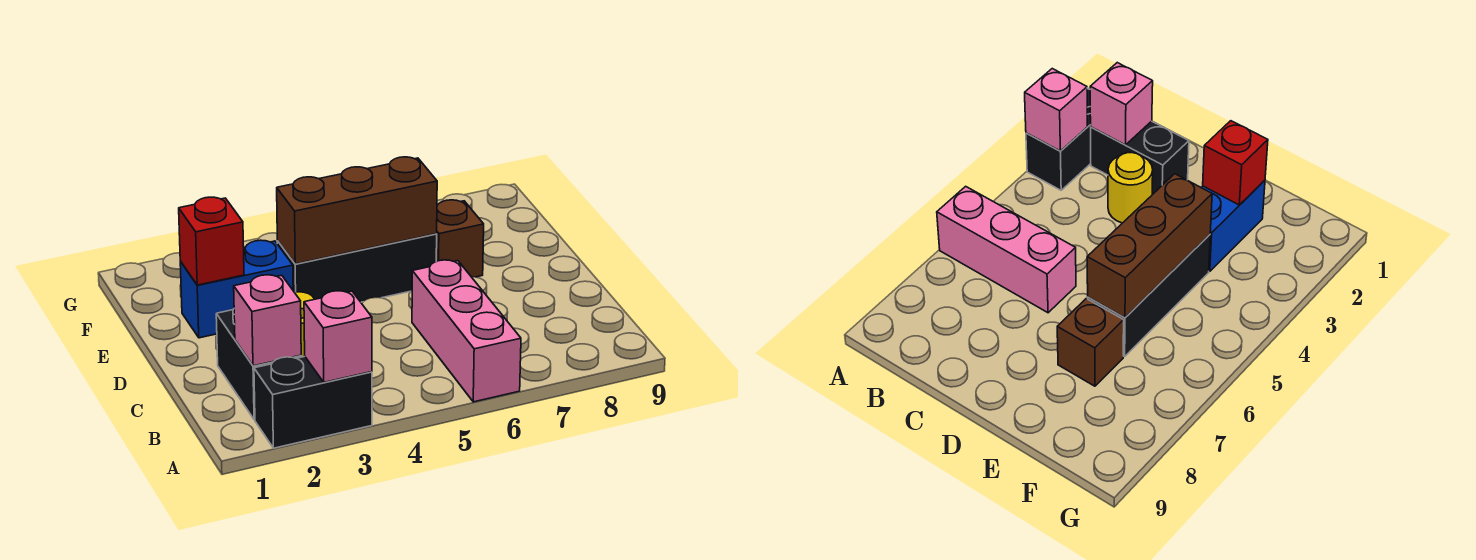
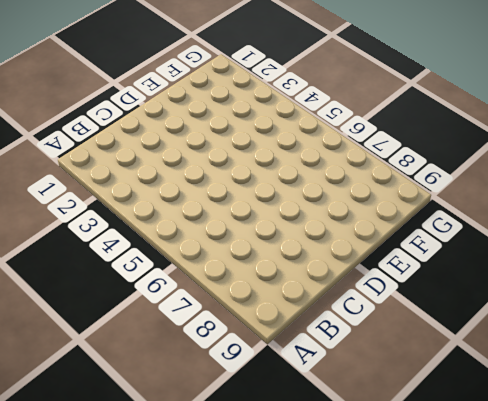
none -> black brick A2:A3 level 1
none -> pink brick A6:C6 level 1

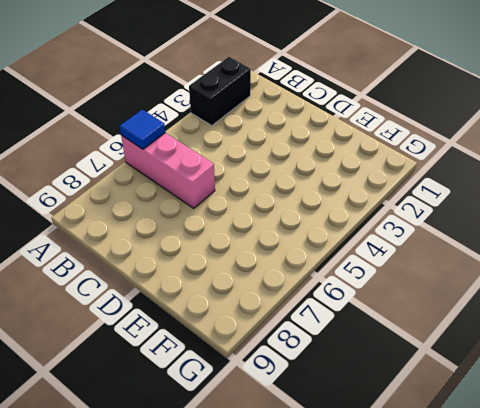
blue tile A6 level 2 -> none
none -> black brick B2:C2 level 1
none -> yellow round brick C3 level 1

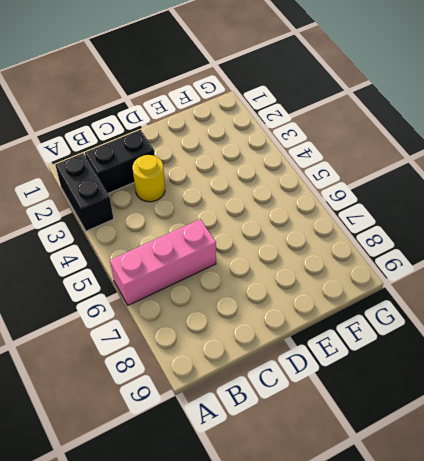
none -> blue brick E2:E3 level 1
none -> black brick E4:E6 level 1

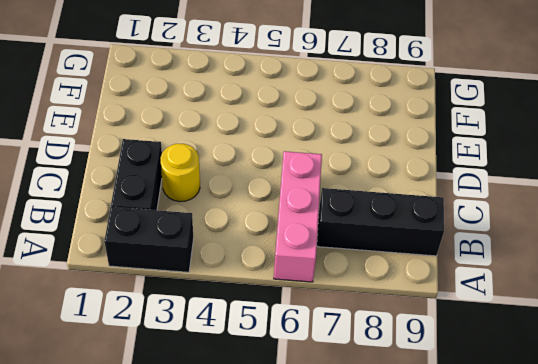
black brick B7:B9 level 1 -> black brick E4:E6 level 1
none -> blue brick E2:E3 level 1
none -> brown brick E7 level 1

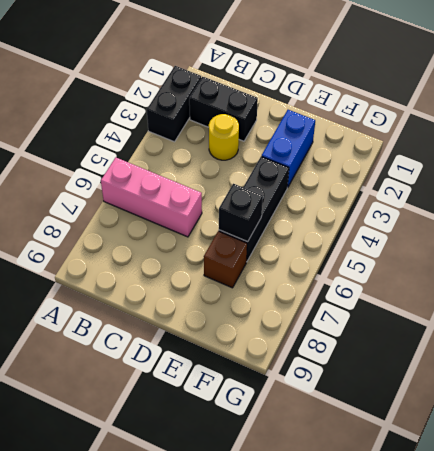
black brick E6 level 2 -> brown brick E4:E6 level 2
none -> pink brick A3 level 2
none -> pink brick B2 level 2

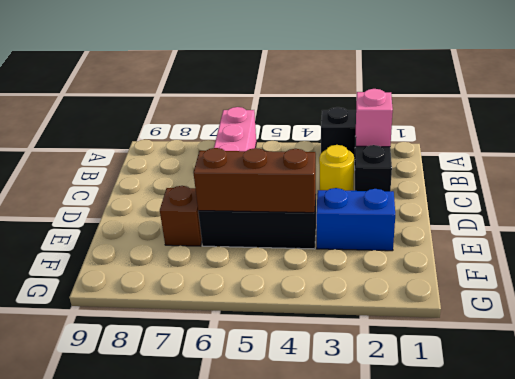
none -> pink brick A3 level 2
none -> red brick E2 level 2

